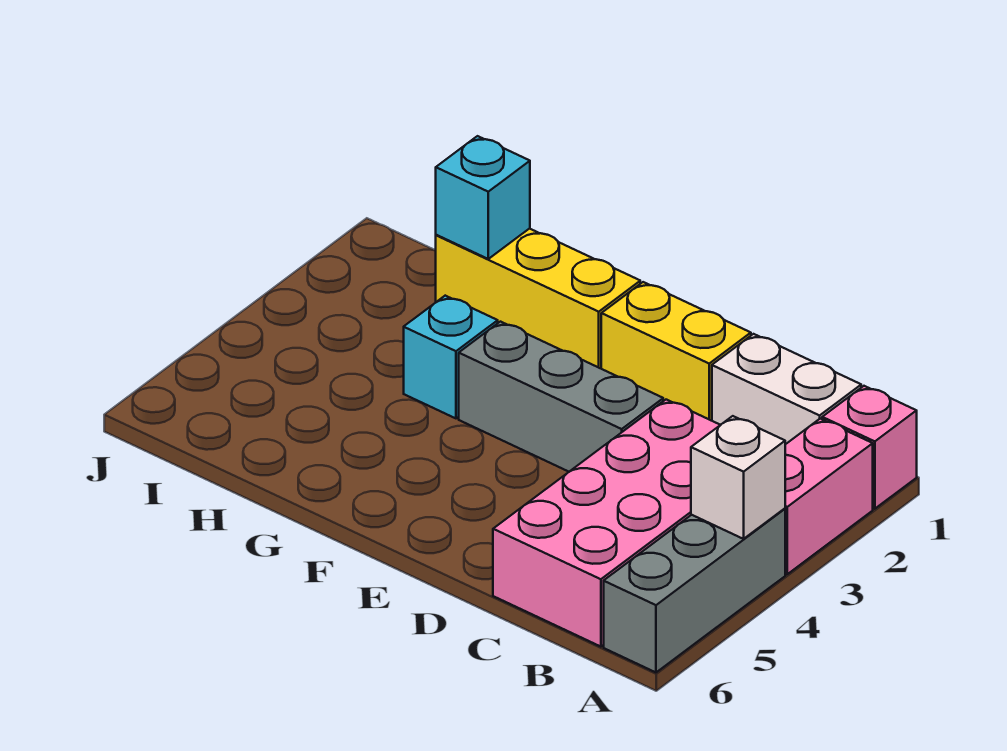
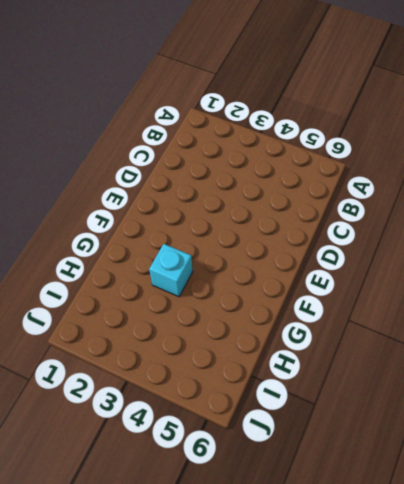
none -> pink brick A1 level 1
none -> pink brick A2:A3 level 1

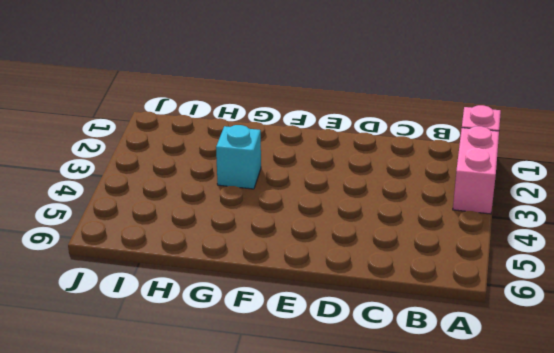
none -> grey brick A4:A6 level 1
none -> white brick B1:C1 level 1

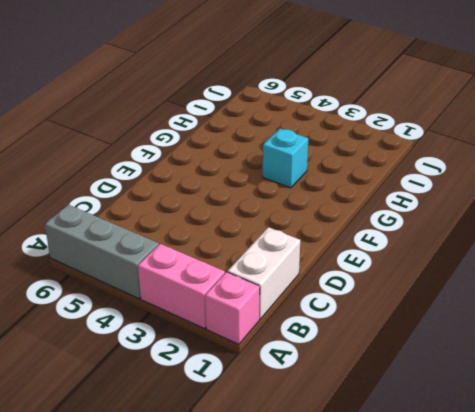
none -> pink brick B3:C6 level 1
none -> yellow brick D1:E1 level 1

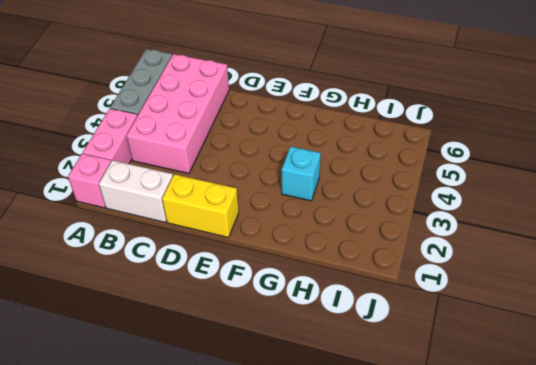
none -> grey brick D3:F3 level 1
none -> yellow brick F1:H1 level 1

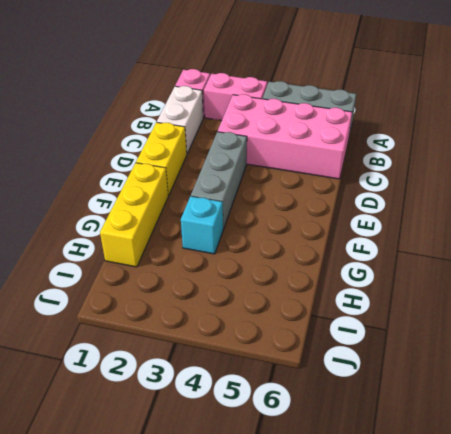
none -> white brick A4 level 2
none -> cyan brick H1 level 2

